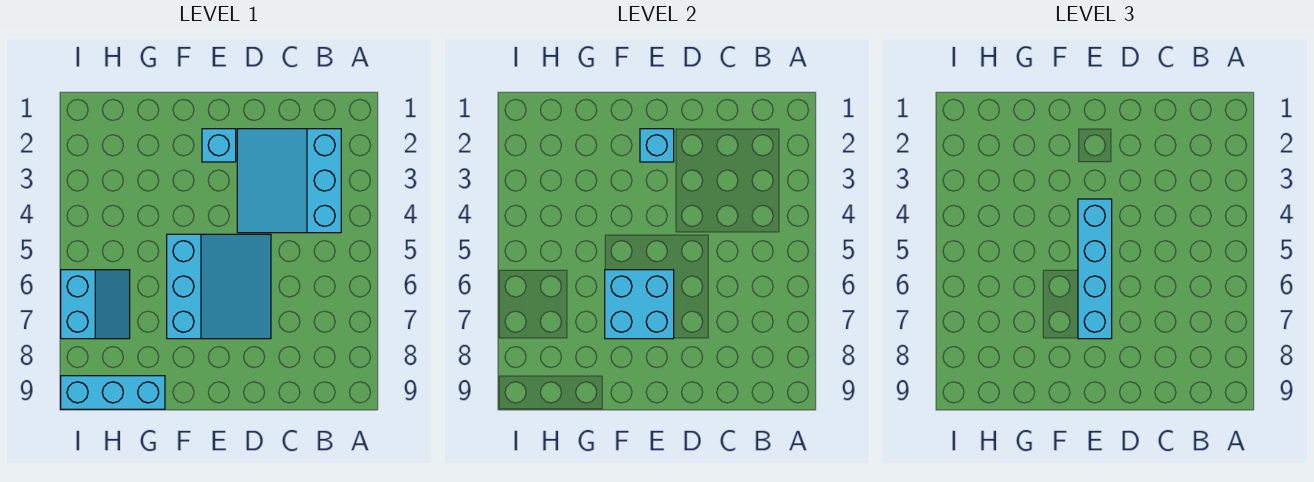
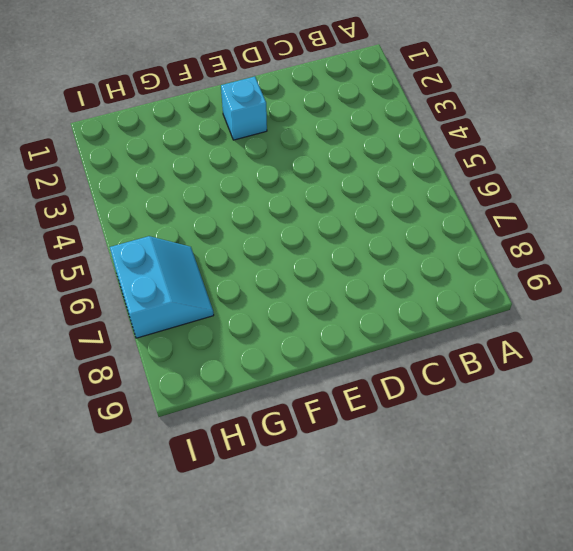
none -> cyan slope B2:D4 level 1 top B
none -> cyan slope D5:F7 level 1 top F

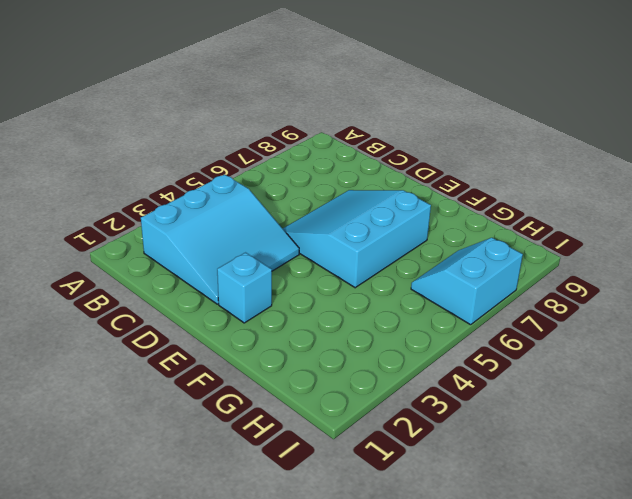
none -> cyan brick G9:I9 level 1
none -> cyan brick E2 level 2

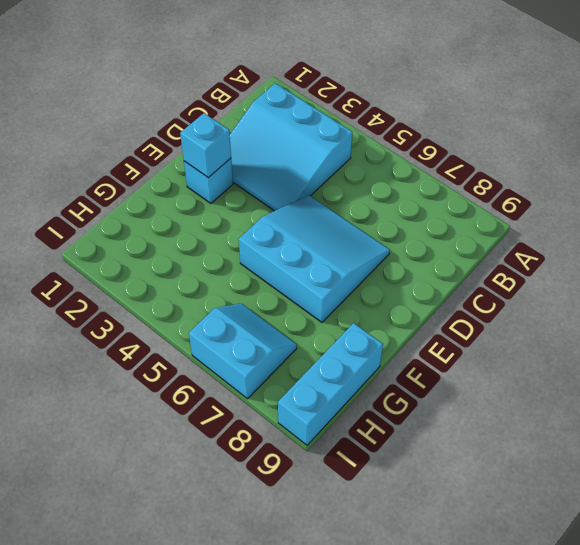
none -> cyan brick E6:F7 level 2
none -> cyan brick E4:E7 level 3

